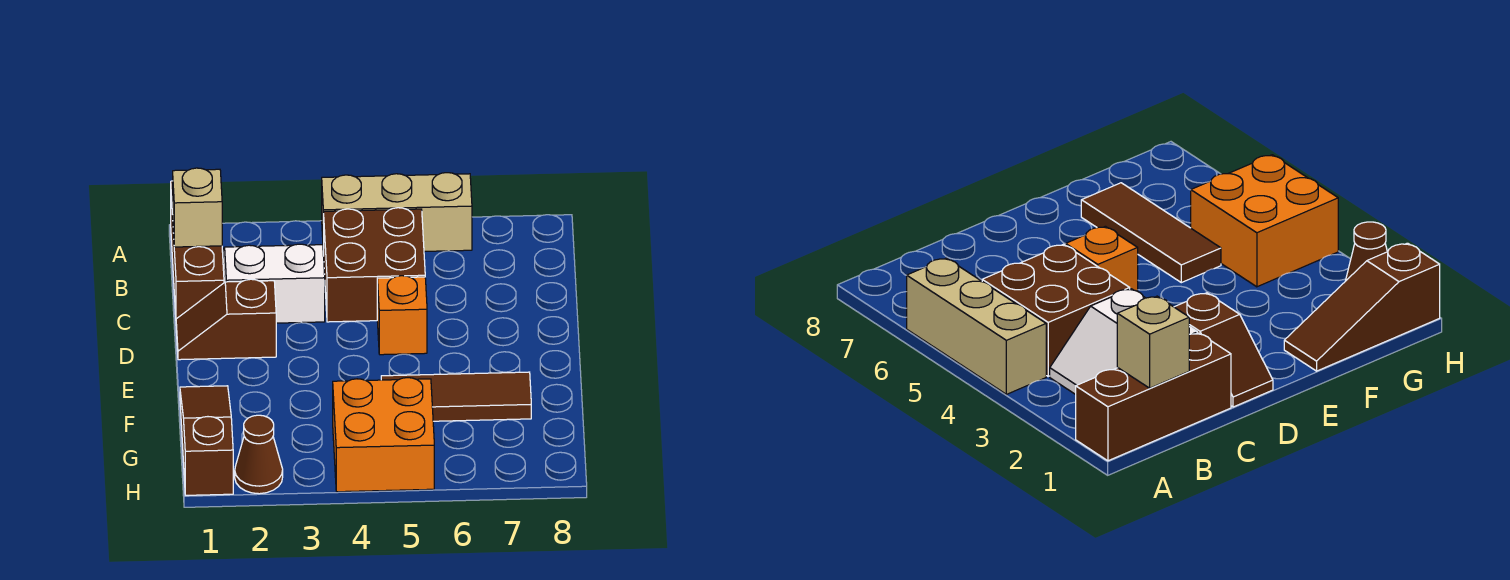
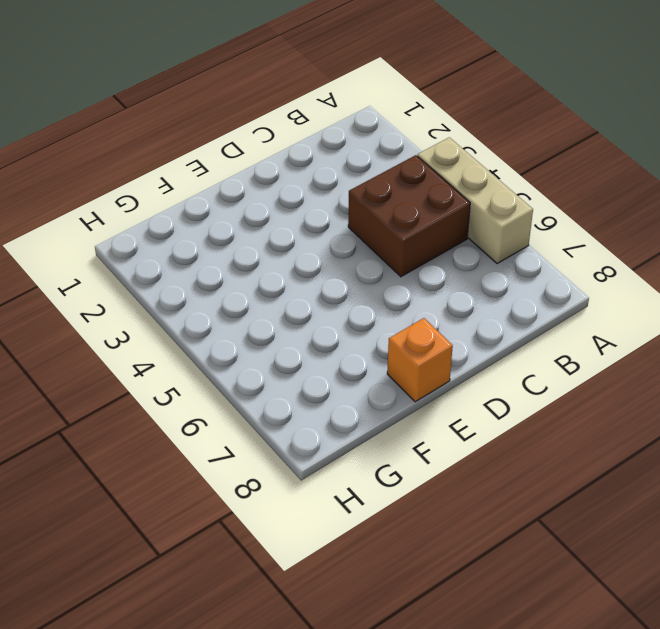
orange brick E8 level 1 -> orange brick D5 level 1
none -> brown brick A1:C1 level 1
none -> white slope B2:C3 level 1 top C

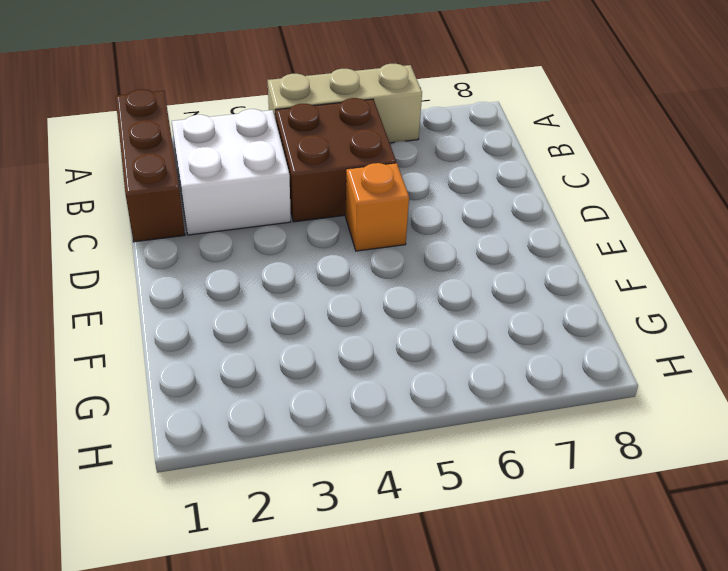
white brick B2:C3 level 1 -> white slope B2:C3 level 1 top C
none -> brown slope D1:D2 level 1 top 2
none -> brown slope F1:H1 level 1 top H

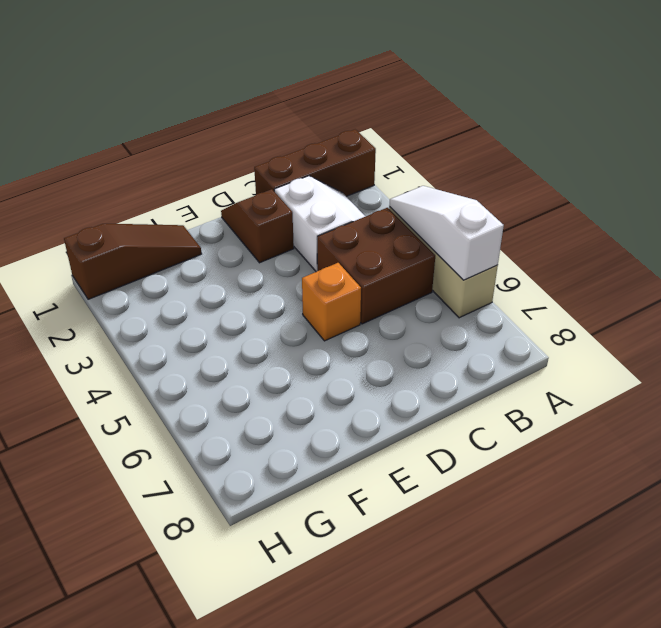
white slope A4:A6 level 2 top 6 -> none
none -> brown tile F5:F7 level 1
none -> orange brick G4:H5 level 1

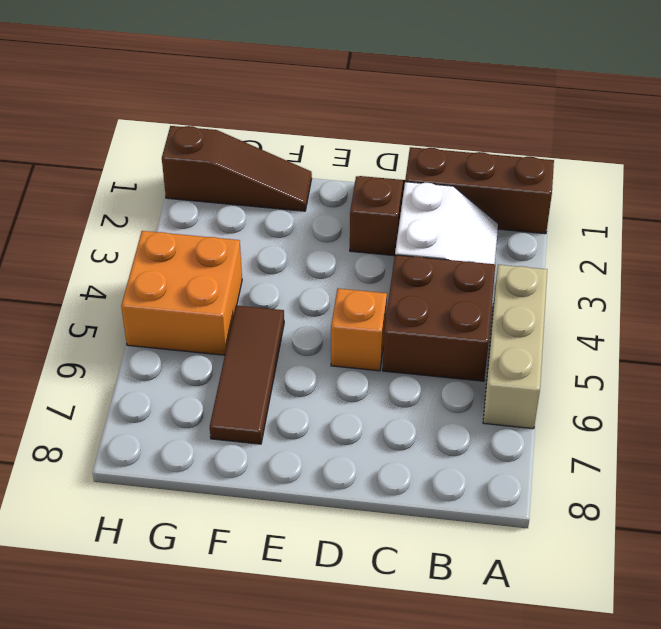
none -> brown cone H2 level 1
none -> tan brick B1 level 2

